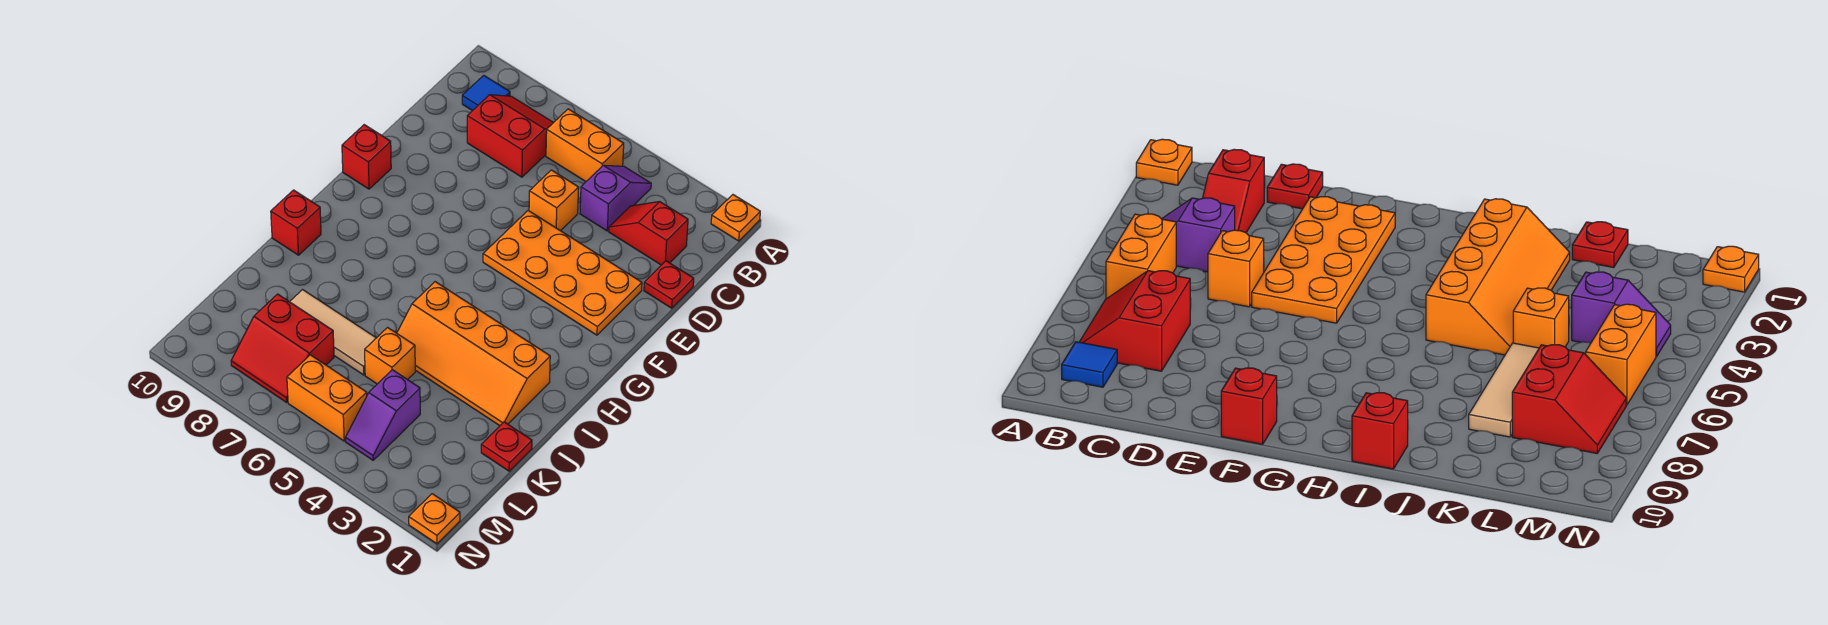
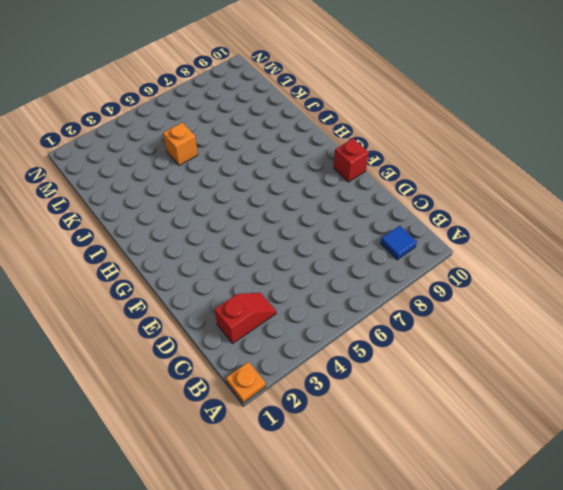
none -> purple slope B4:C4 level 1 top C
none -> orange brick B5:B6 level 1
none -> red slope B7:C8 level 1 top C

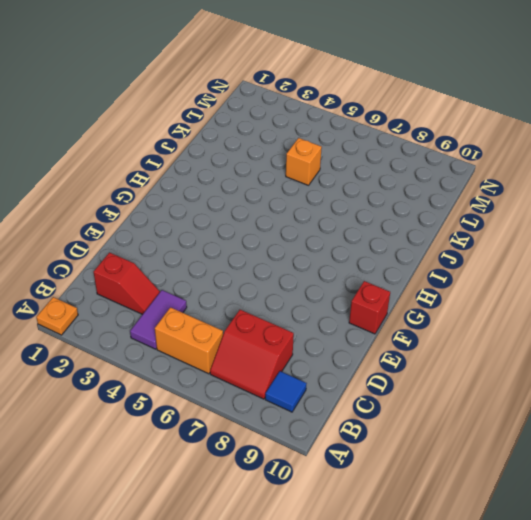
purple tile B4:C4 level 1 -> purple slope B4:C4 level 1 top C
none -> red plate D1 level 1
none -> orange brick D5 level 1
none -> orange plate E2:F5 level 1

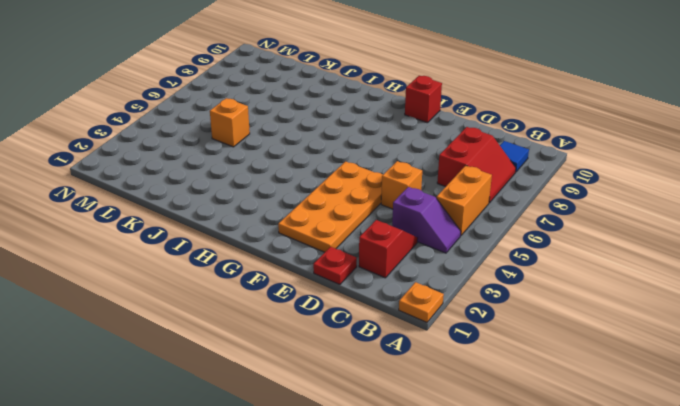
none -> orange slope I2:J5 level 1 top I
none -> red brick I10 level 1
none -> red plate K1 level 1

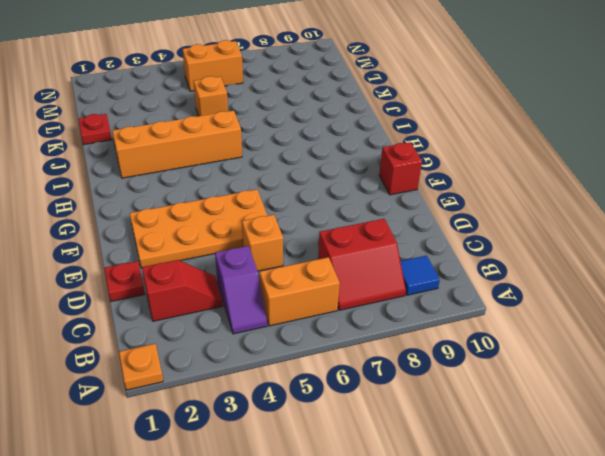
none -> red brick I10 level 1
none -> tan tile K6:K8 level 1
none -> purple slope L4:M4 level 1 top L

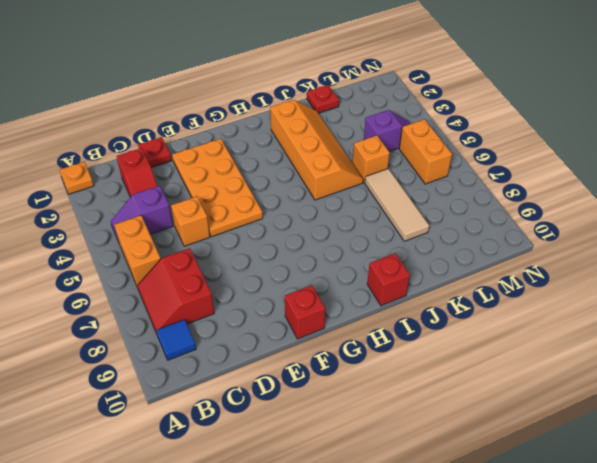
none -> red slope L7:M8 level 1 top L
none -> orange plate N1 level 1

